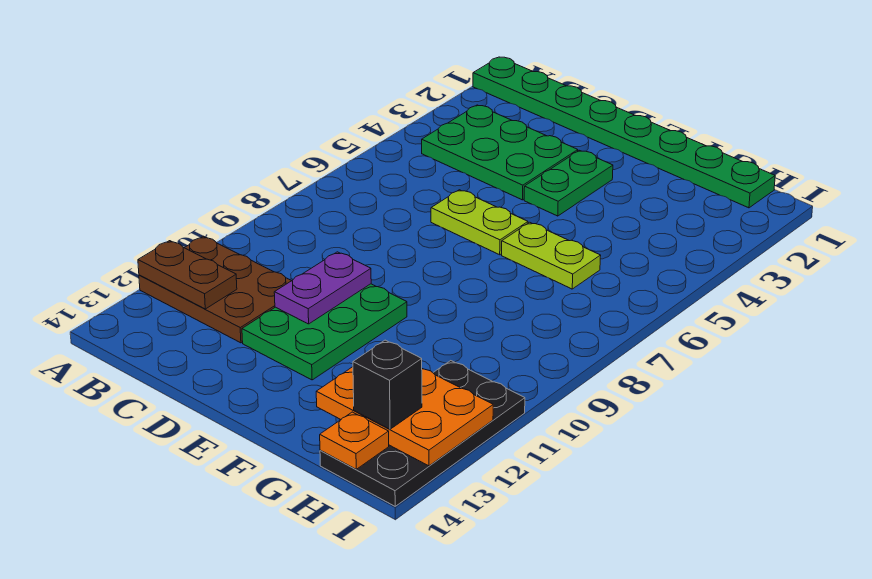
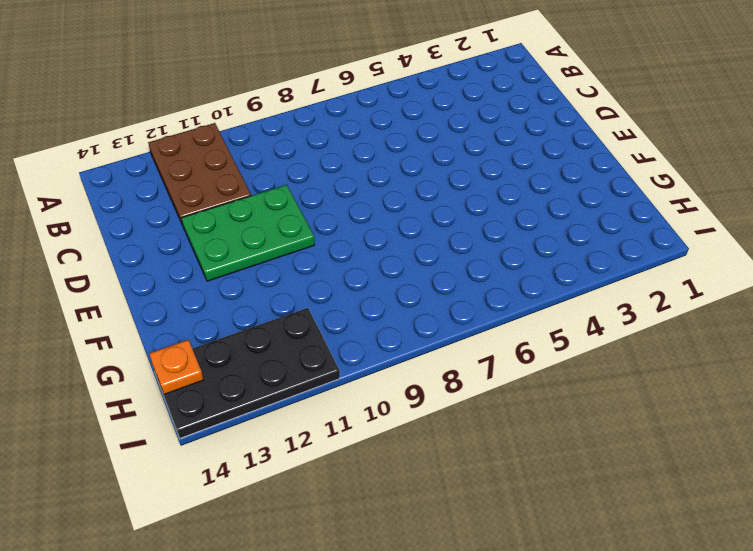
none -> green plate A1:H1 level 1
none -> green plate B3:D4 level 1
none -> lime plate D6:E6 level 1

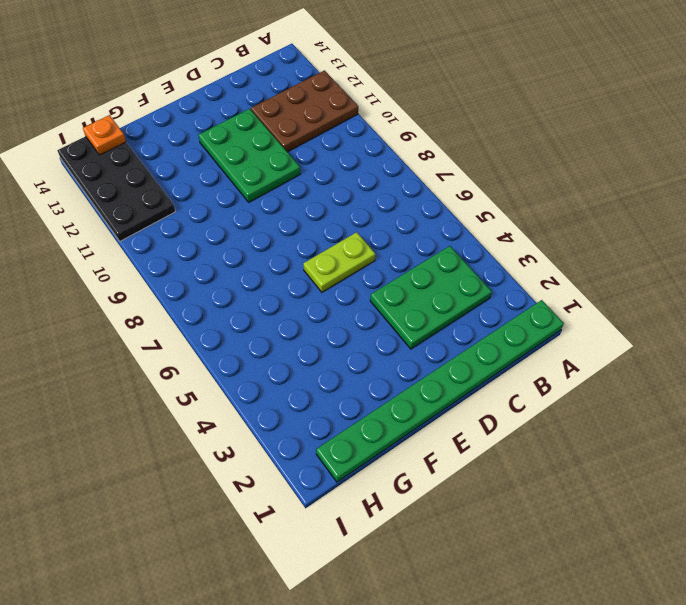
none -> green plate E3:E4 level 1
none -> lime plate F6:G6 level 1
none -> brown plate A12:B12 level 2

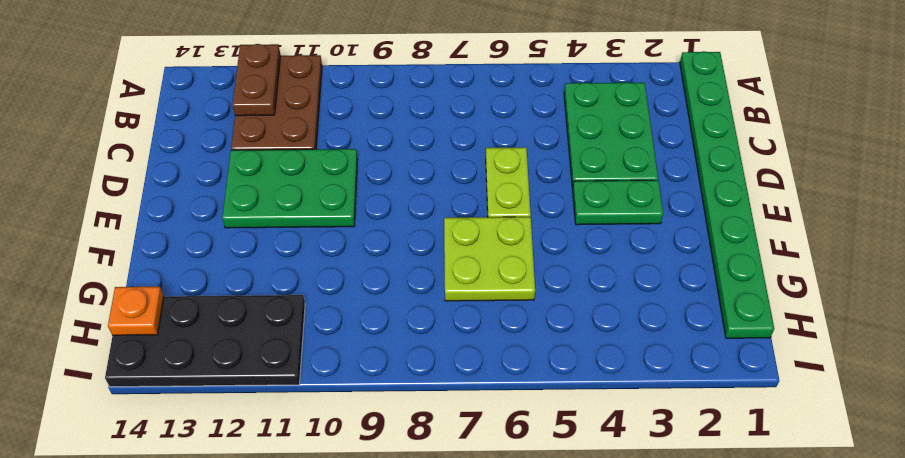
lime plate F6:G7 level 1 -> lime plate F6:G6 level 1
none -> purple plate D10:D11 level 2
none -> orange plate G12:I13 level 2
none -> black brick H13 level 3

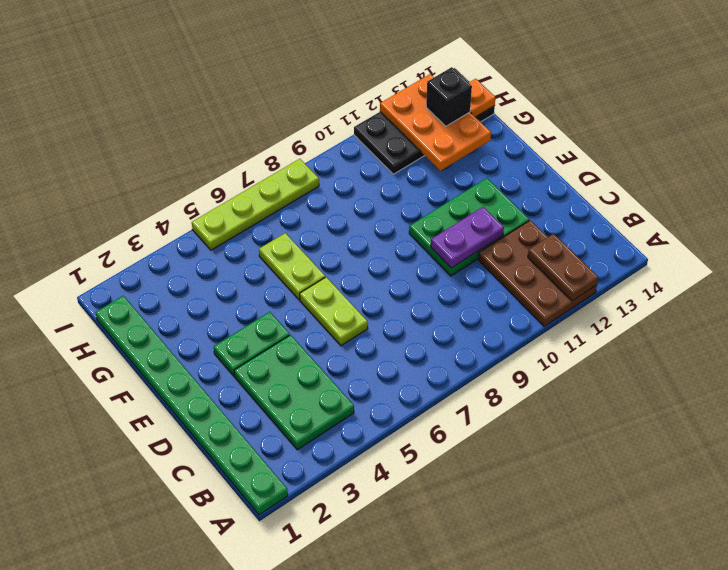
lime plate I5:I8 level 1 -> none

